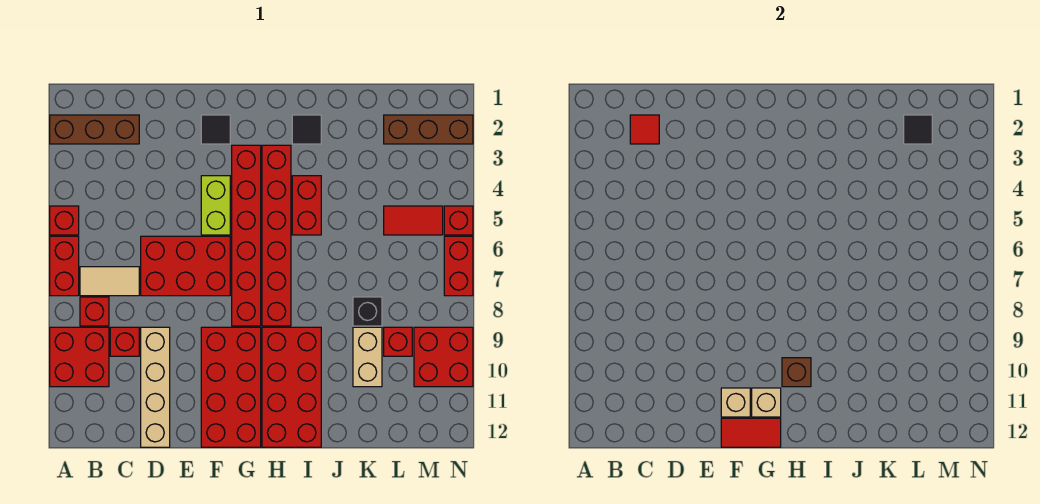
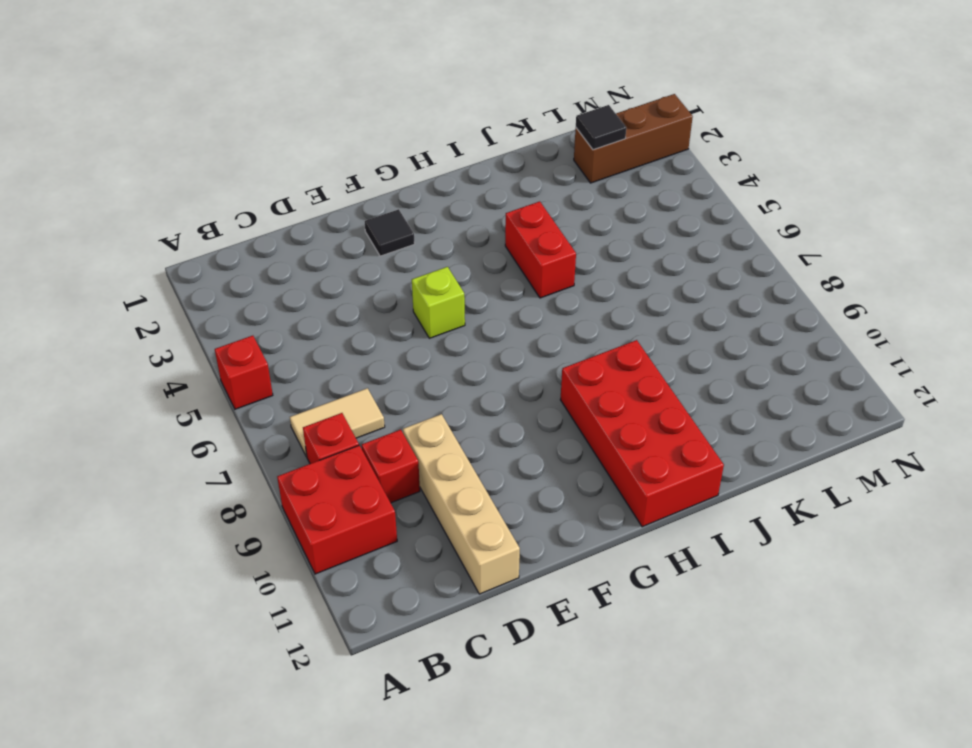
lime brick F5 level 1 -> lime brick F4:F5 level 1
none -> brown brick A2:C2 level 1
none -> red brick A6:A7 level 1
none -> red brick D6:F7 level 1
none -> red brick F9:G12 level 1

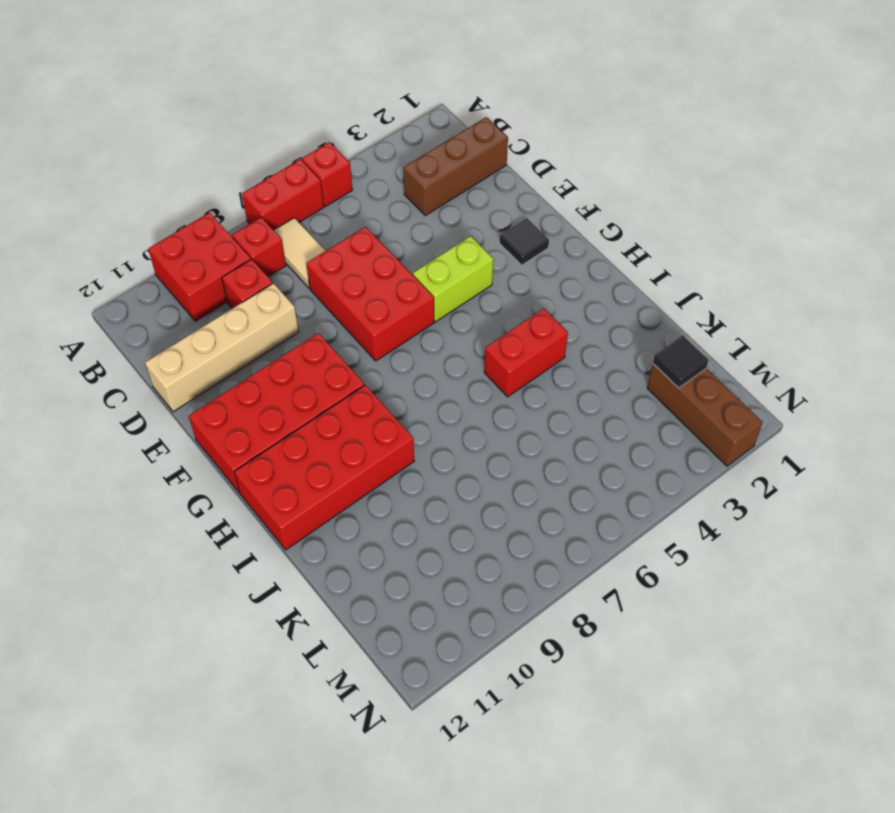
brown brick C1:C3 level 1 -> brown brick A2:C2 level 1
none -> red brick G3:G8 level 1
none -> red brick H3:H8 level 1
none -> black tile I2 level 1
none -> black brick K8 level 1

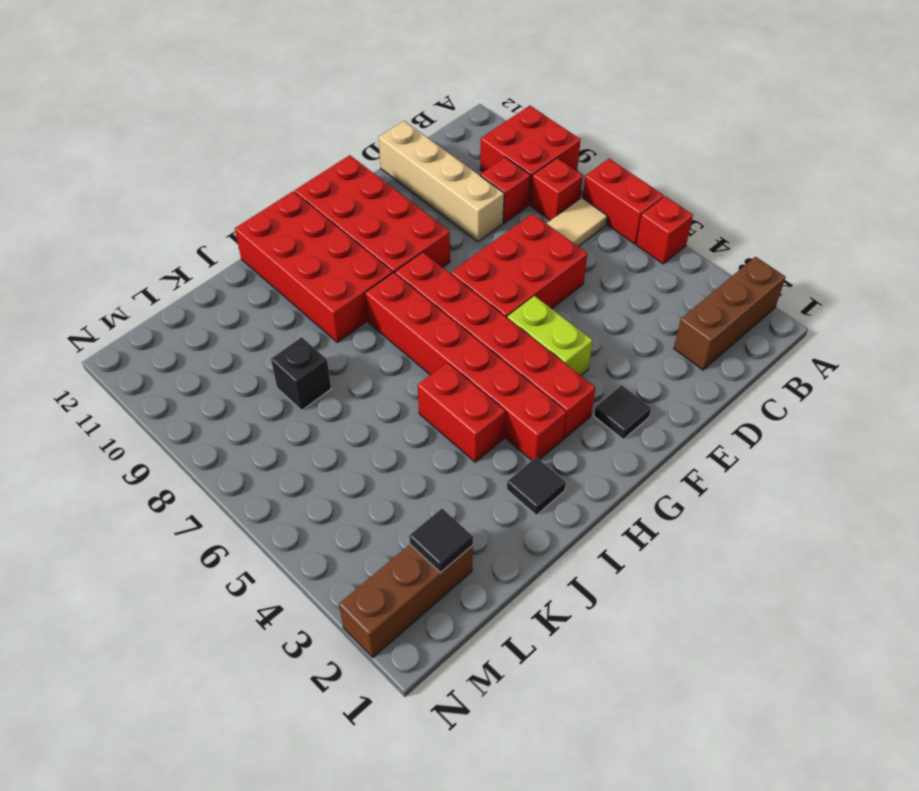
none -> tan brick K9:K10 level 1
none -> red tile L5:M5 level 1
none -> red brick L9 level 1
none -> red brick M9:N10 level 1

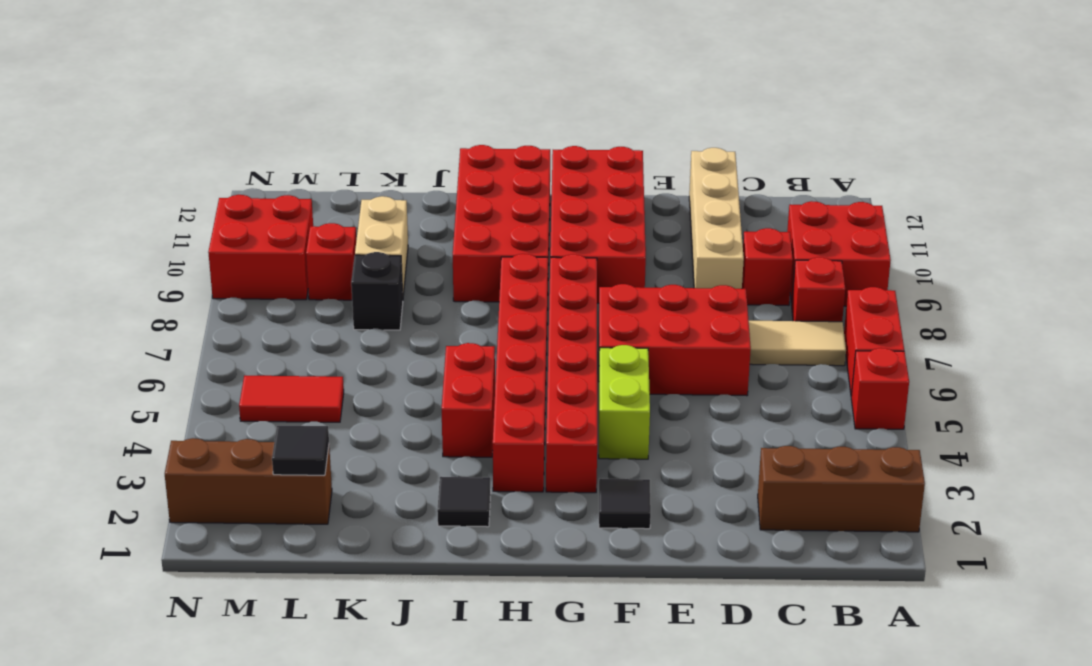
none -> red brick N5 level 1
none -> red brick N6:N7 level 1
none -> red tile C2 level 2
none -> tan brick F11 level 2

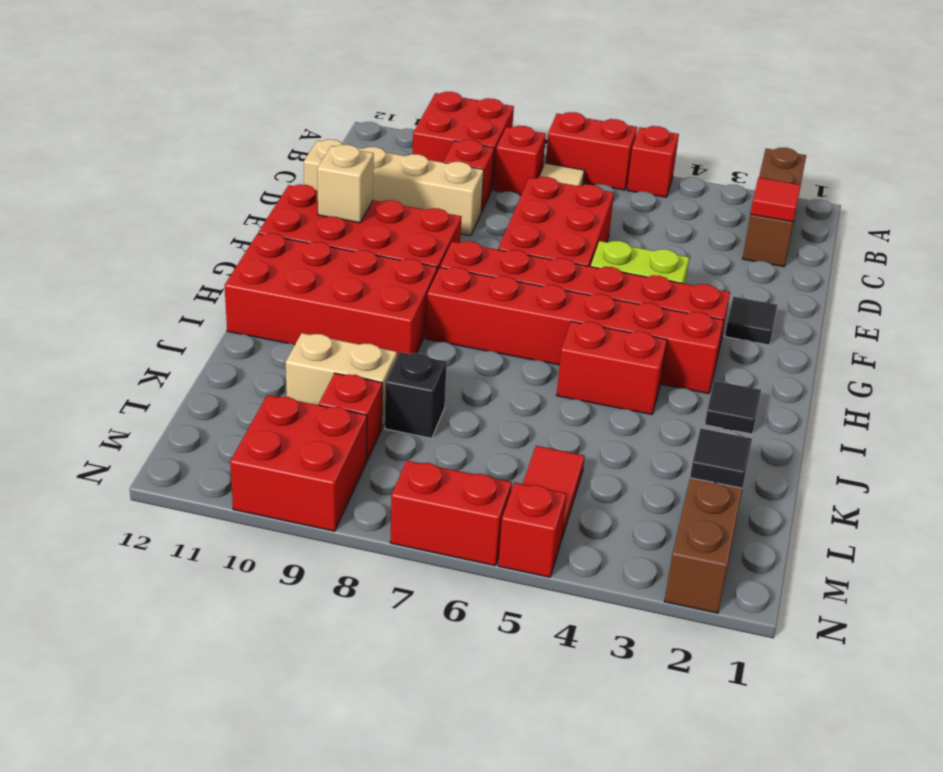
none -> red tile F12:G12 level 2
none -> tan brick G11 level 2
none -> brown brick H10 level 2

